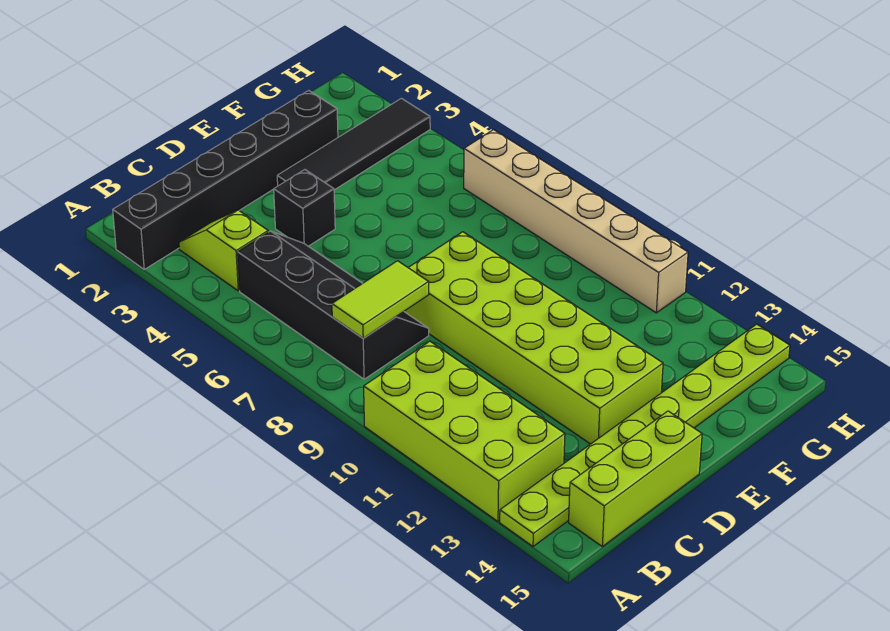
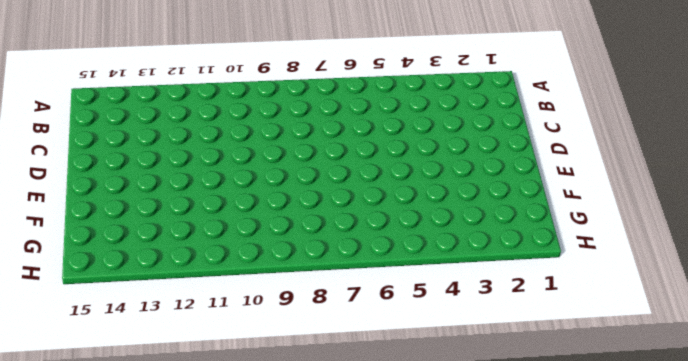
none -> black brick A2:F2 level 1
none -> lime brick A10:B13 level 1

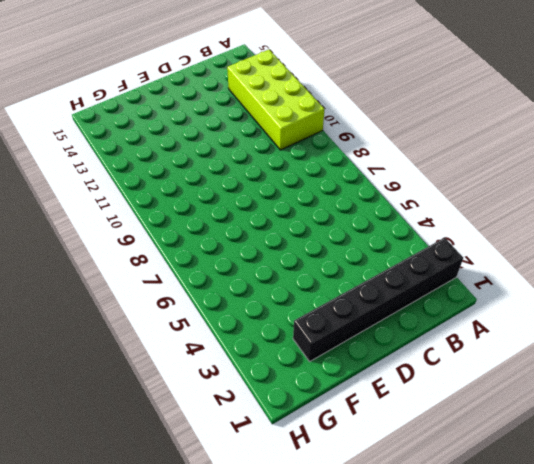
none -> lime plate A14:H14 level 1
none -> lime slope B3:B4 level 1 top 4

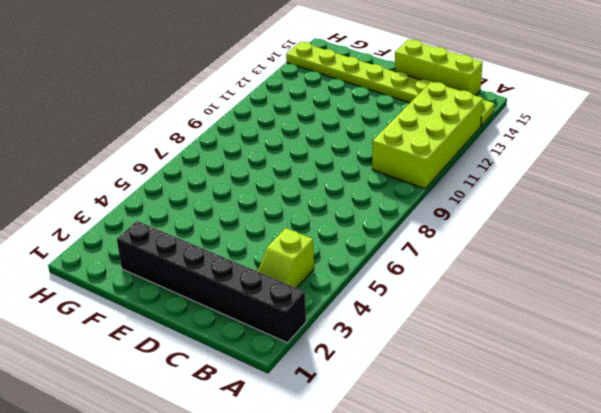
none -> black slope B5:C8 level 1 top B
none -> black brick D4 level 1

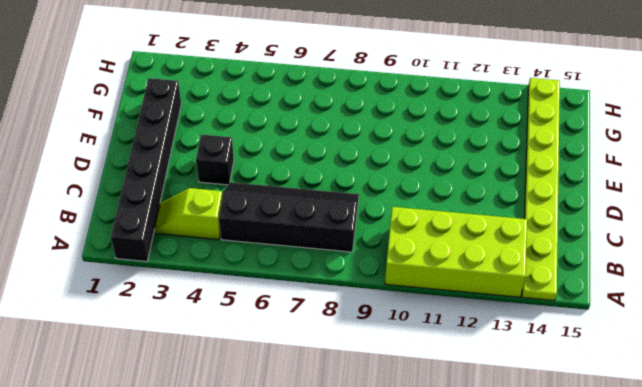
none -> lime brick B15:D15 level 1
none -> lime brick D8:E13 level 1

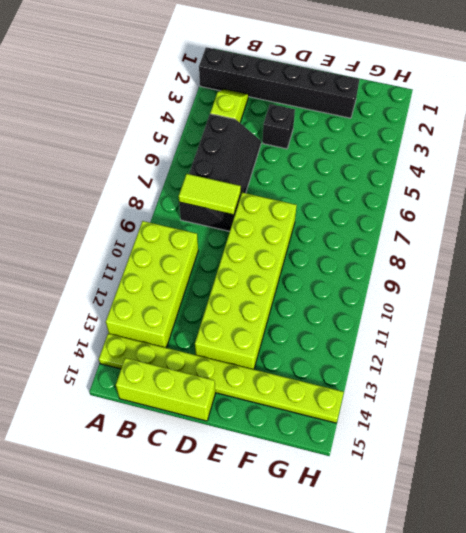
none -> black tile E3:H3 level 1
none -> tan brick H6:H11 level 1

